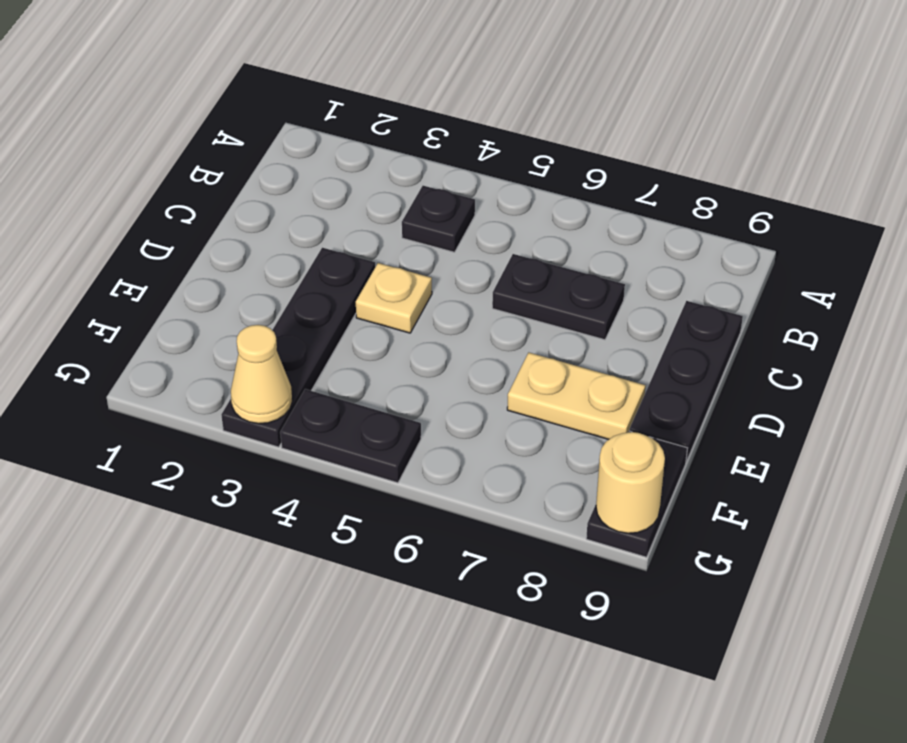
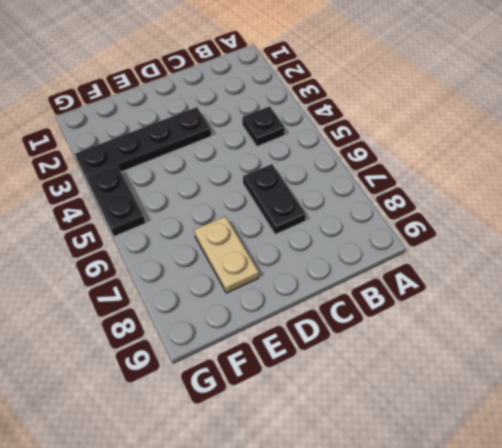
none -> black plate C9:E9 level 1
none -> tan plate D4 level 1

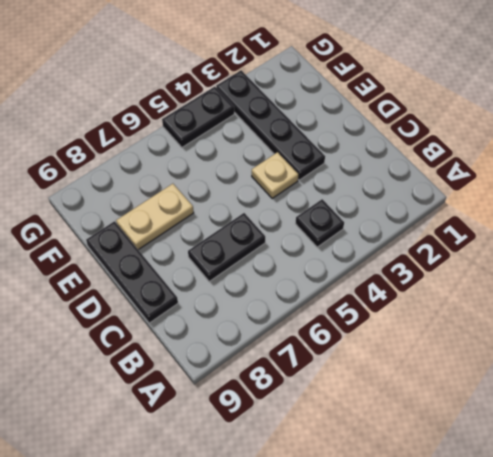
none -> black plate F9:G9 level 1
none -> tan cone G3 level 2

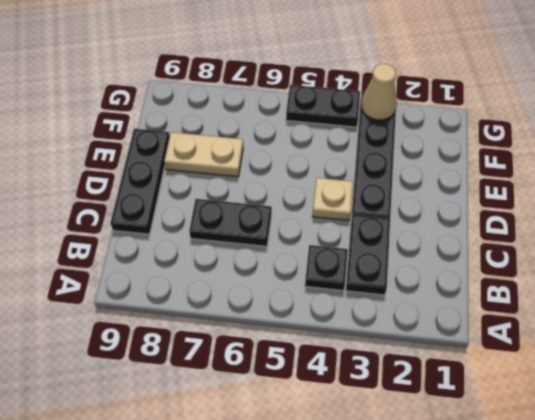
black plate B3:C3 level 1 -> black plate F9:G9 level 1
none -> tan round brick G9 level 2

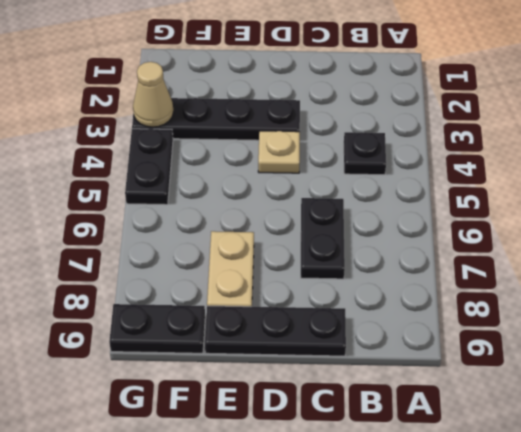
none -> tan round brick G9 level 2

